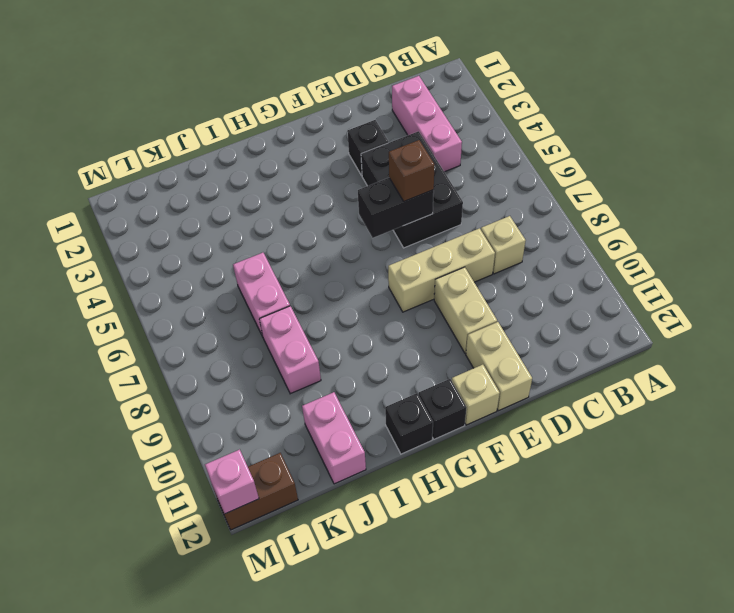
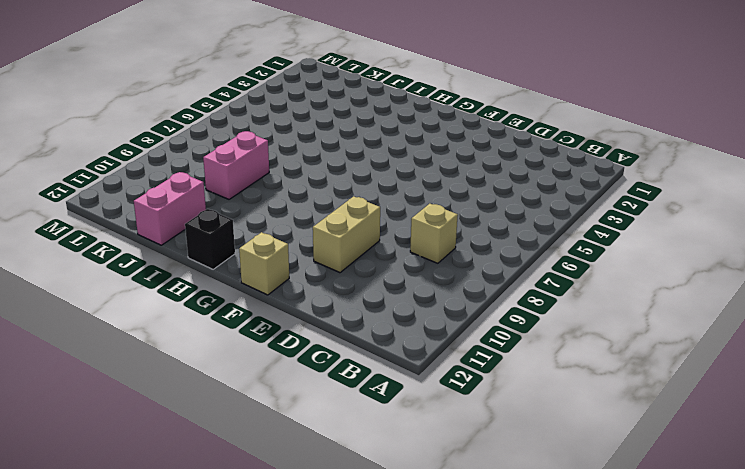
none -> pink brick C2:C4 level 1
none -> black brick D4:E6 level 1
none -> tan brick D8:F8 level 1

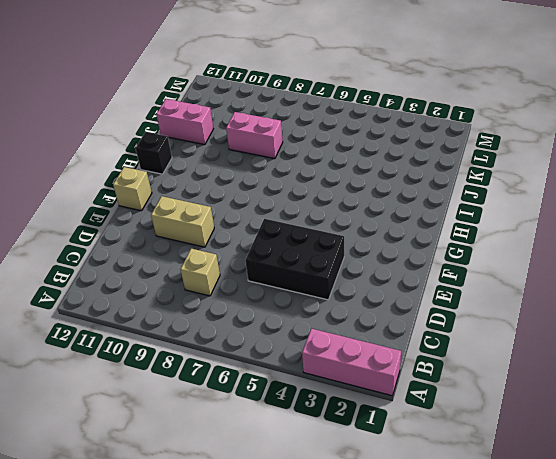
pink brick A1:A3 level 1 -> pink brick C2:C4 level 1
none -> tan brick D8:F8 level 1
none -> black brick E3 level 1
none -> tan brick E11:E12 level 1

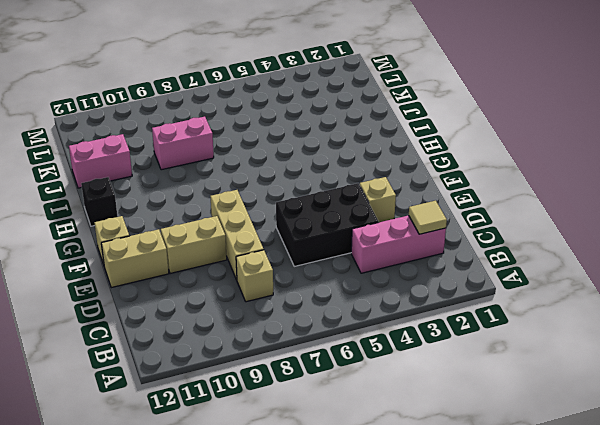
tan tile C2 level 2 -> none
tan brick E3 level 1 -> black brick E3 level 1
none -> black brick G12 level 1
none -> pink brick J6:J7 level 1
none -> brown brick L12:M12 level 1

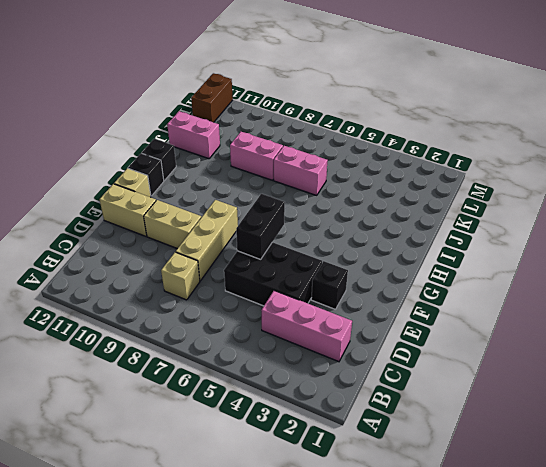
none -> pink brick M12 level 2
none -> brown brick E6 level 3

